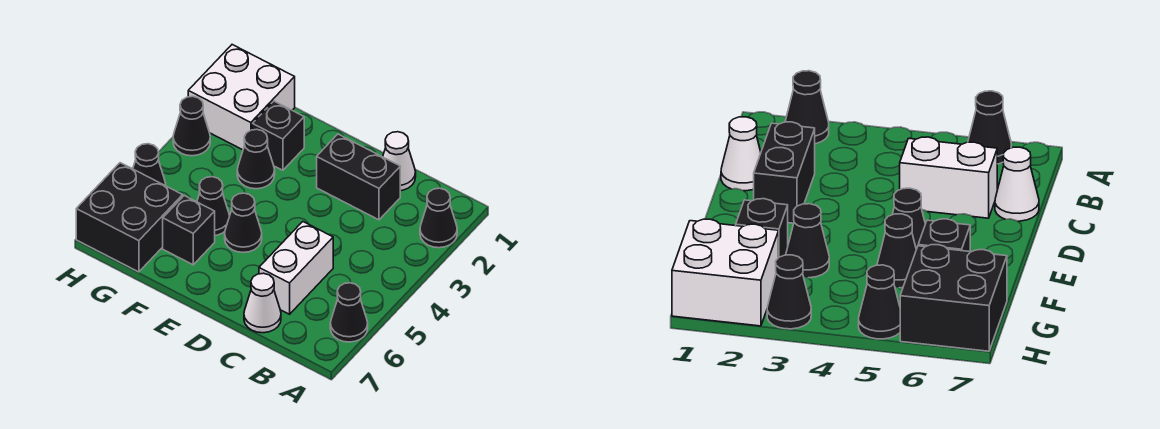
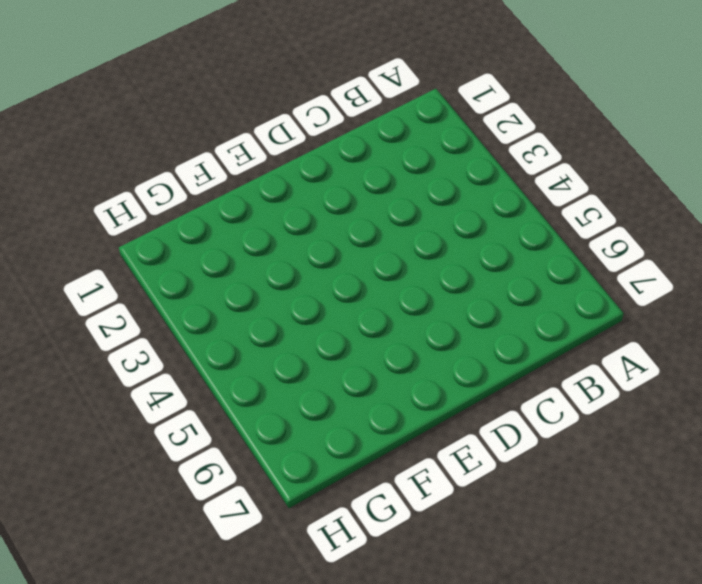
none -> black cone A2 level 1
none -> black cone A6 level 1
none -> white cone C1 level 1

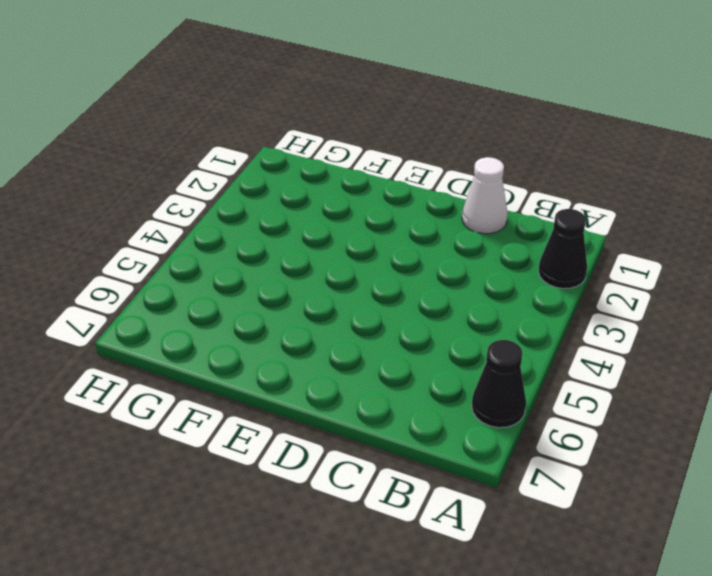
none -> black brick C2:D2 level 1
none -> white brick C5:C6 level 1
none -> white cone C7 level 1

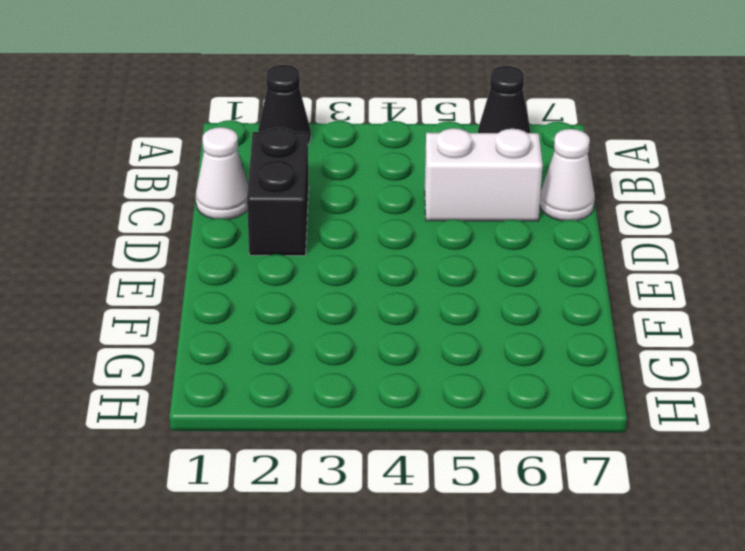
none -> black cone E5 level 1
none -> black brick F2 level 1
none -> black cone F3 level 1

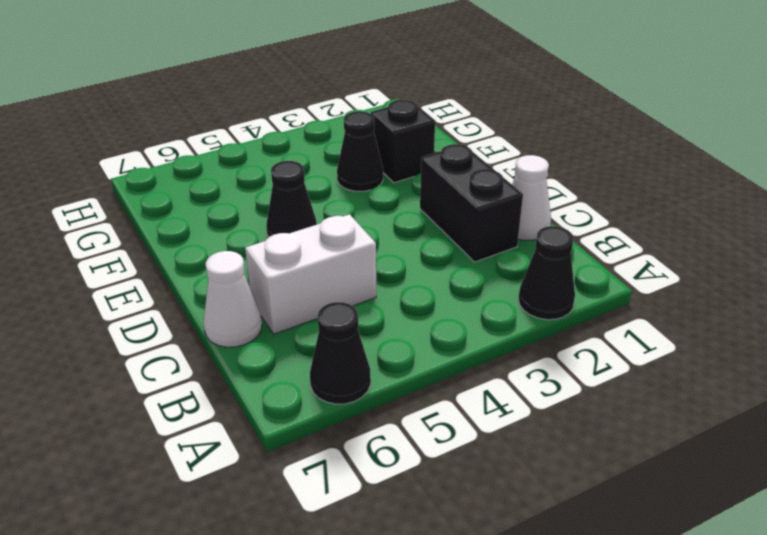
none -> black cone F5 level 1
none -> black brick F6 level 1
none -> white brick G1:H2 level 1

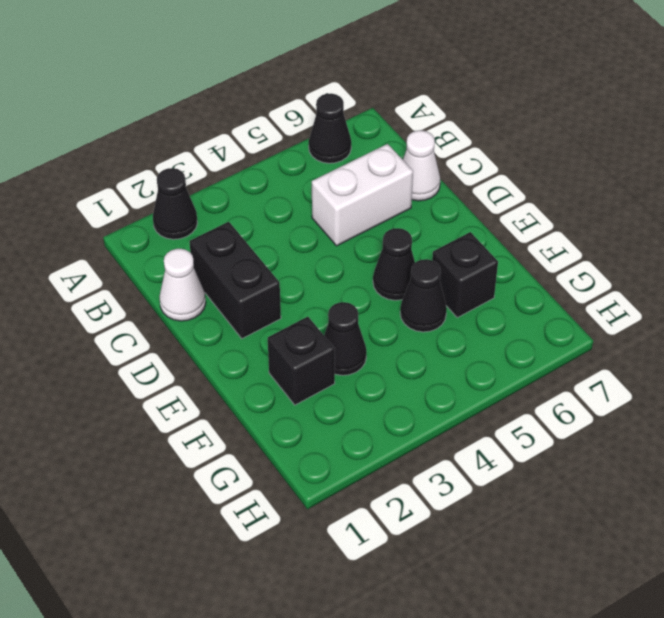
none -> white brick G1:H2 level 1
none -> black brick G6:H7 level 1
none -> black cone H3 level 1

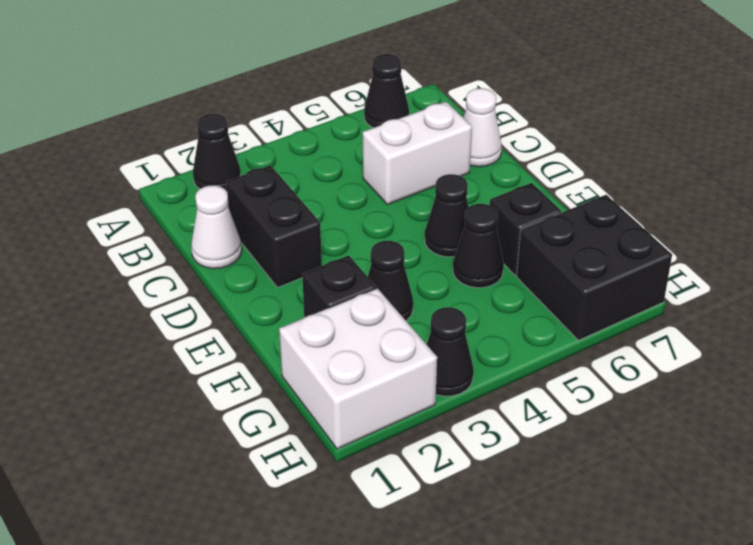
none -> black cone H5 level 1

